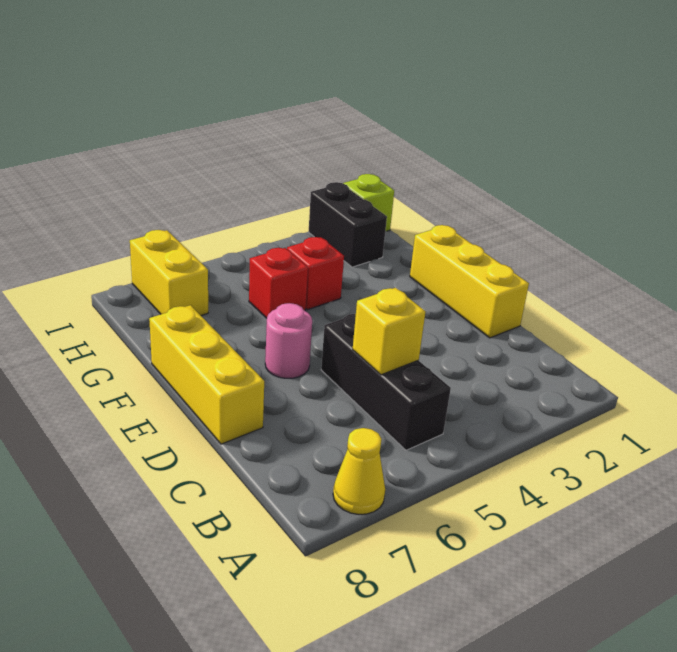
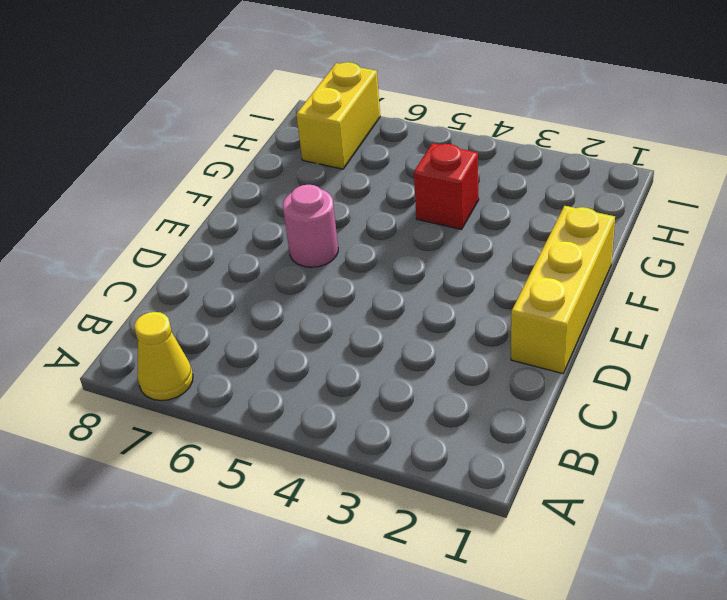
none -> black brick B5:D5 level 1
none -> yellow brick D8:F8 level 1

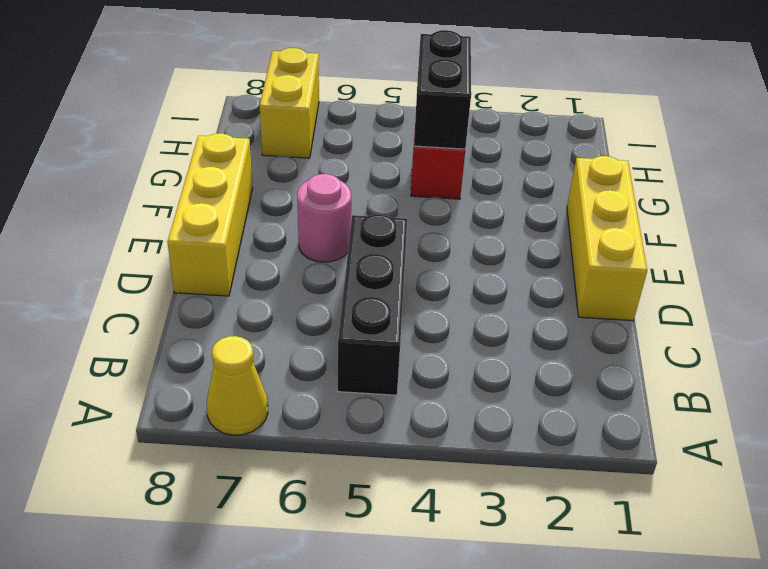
black brick G4:H4 level 2 -> black brick H2:I2 level 1
none -> red brick G5 level 1
none -> lime brick I1 level 1

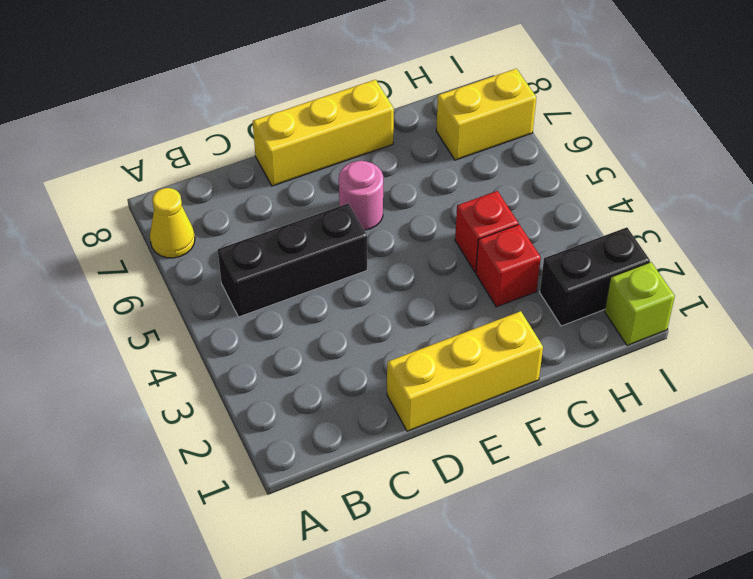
red brick G3 level 1 -> red brick G5 level 1
none -> yellow brick C5 level 2

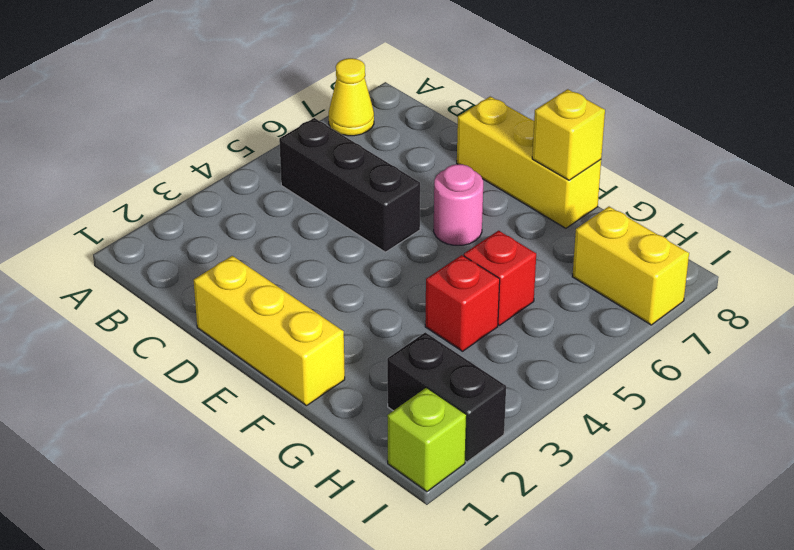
yellow brick F8 level 2 -> yellow brick C5 level 2

